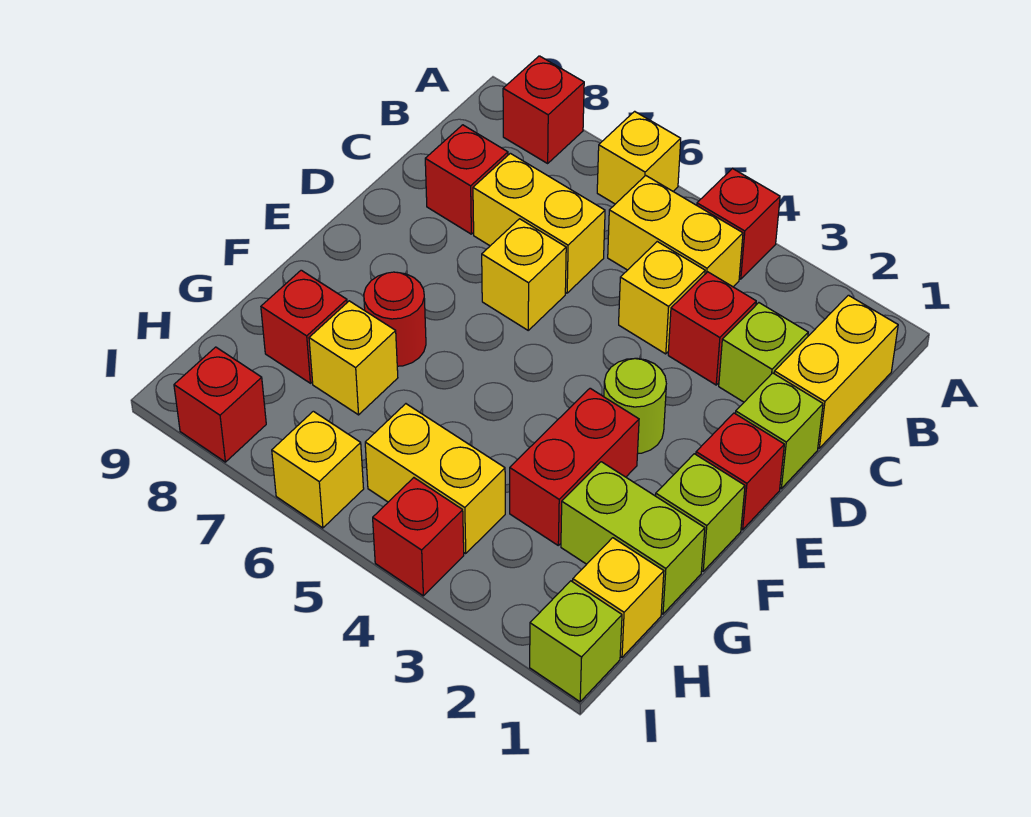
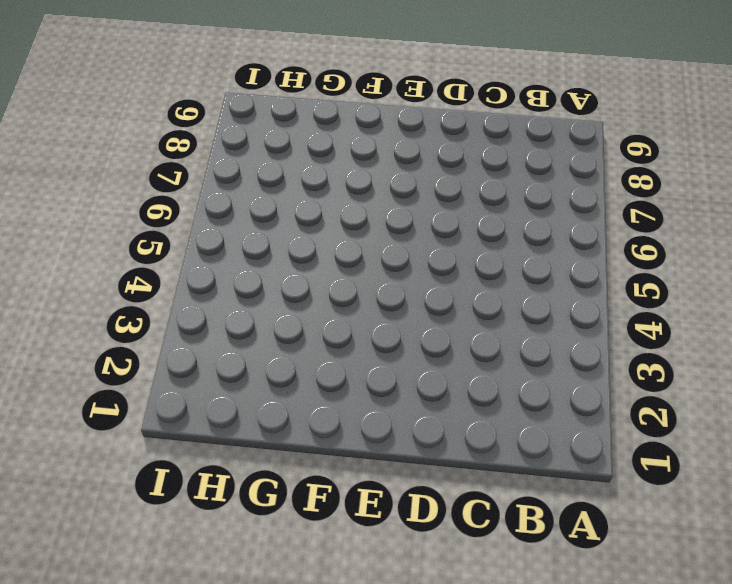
none -> red brick A4 level 1
none -> yellow brick A6 level 1
none -> red brick A8 level 1

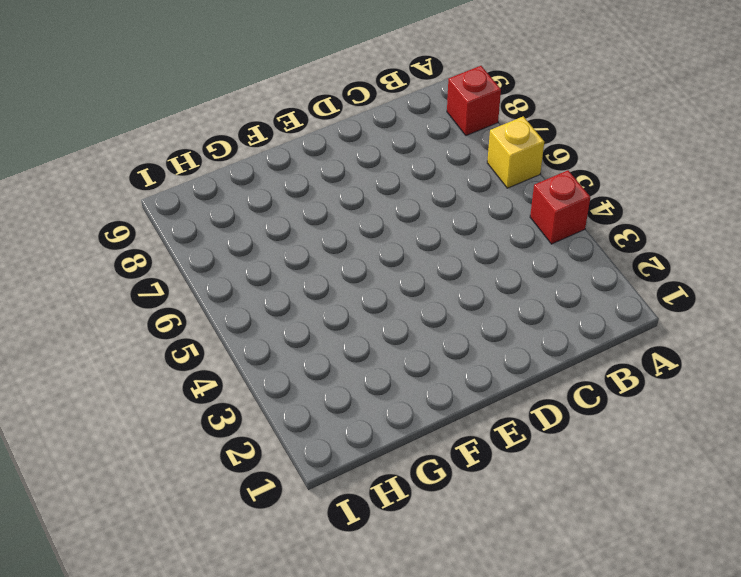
none -> yellow brick B1:C1 level 1
none -> yellow brick B4:B5 level 1
none -> lime brick C2 level 1

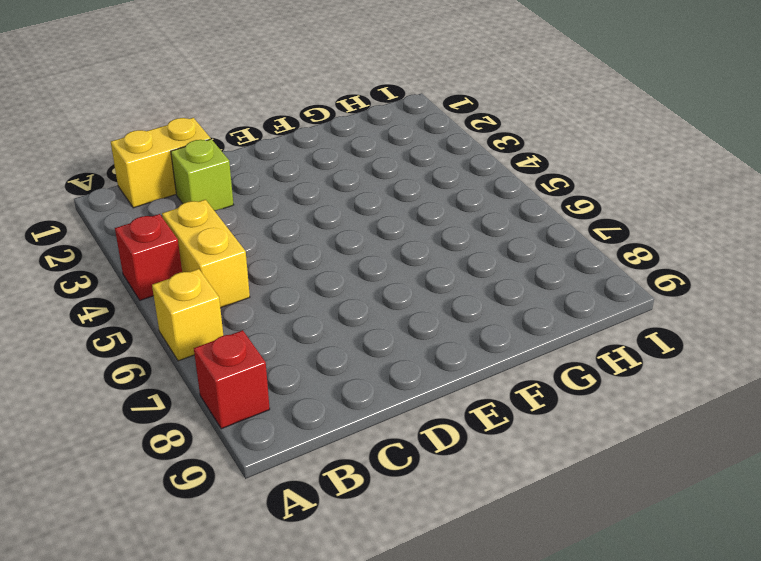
none -> red brick C3 level 1
none -> yellow brick C4 level 1
none -> yellow brick C6:C7 level 1

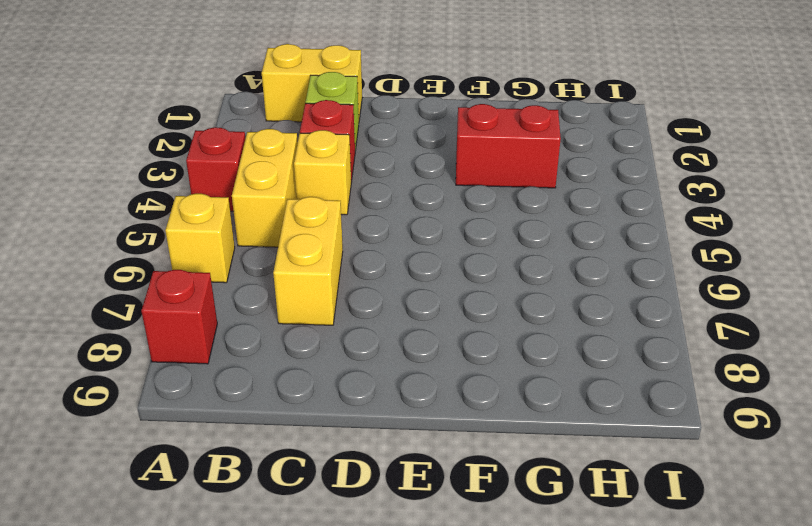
none -> red brick C8 level 1
none -> lime brick D1 level 1
none -> yellow brick D6 level 1

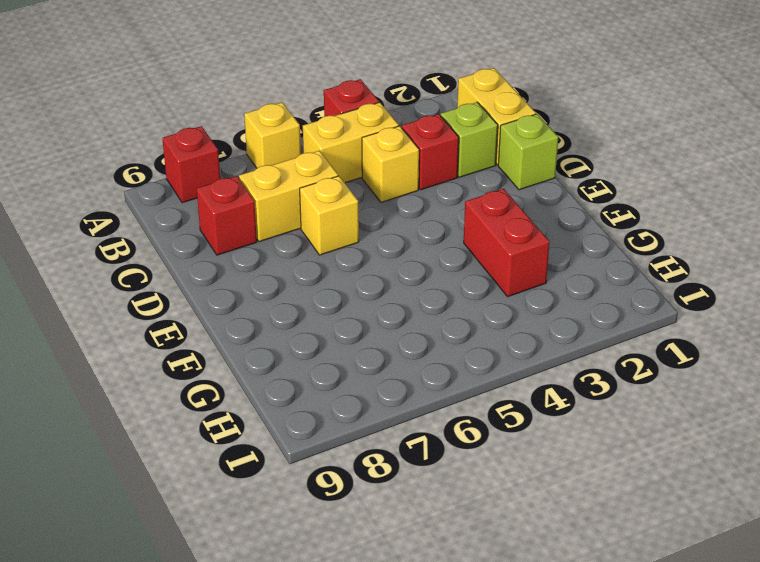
none -> red brick E1 level 1
none -> lime round brick E3 level 1
none -> lime brick F1 level 1

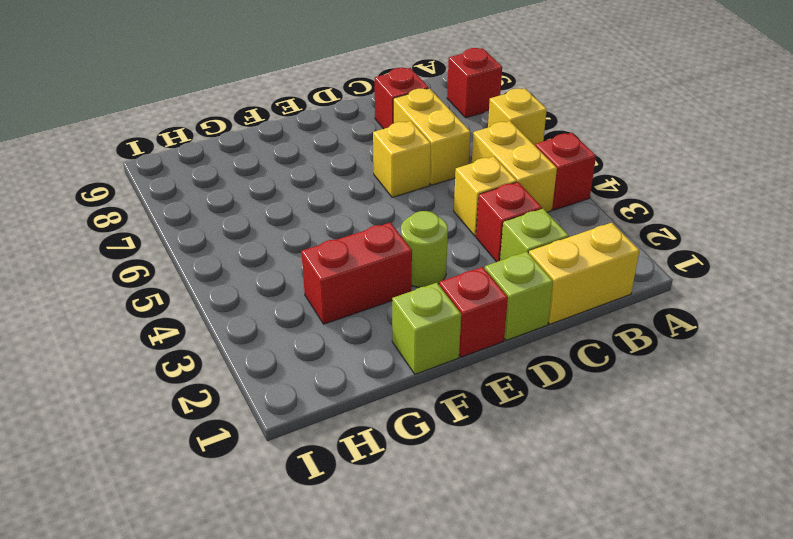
none -> red round brick F7 level 1
none -> lime brick G1:G2 level 1
none -> yellow brick G7 level 1

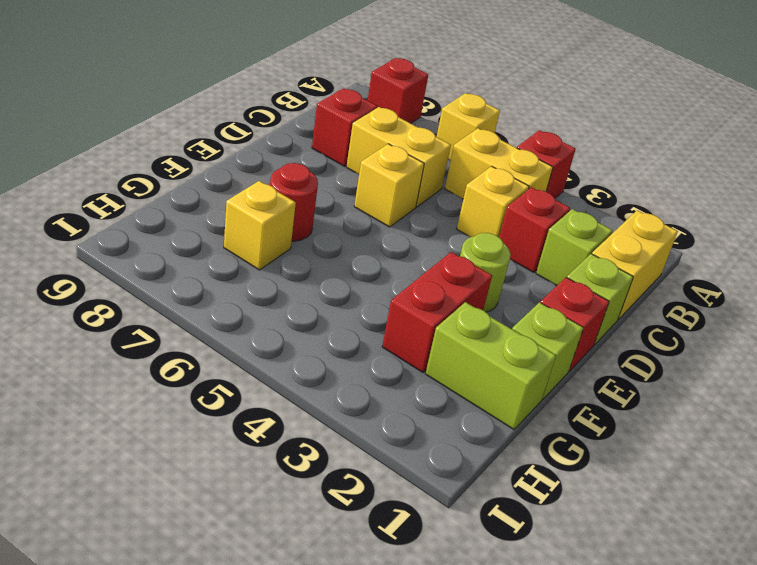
none -> red brick G8 level 1
none -> yellow brick H1 level 1
none -> yellow brick H4:H5 level 1

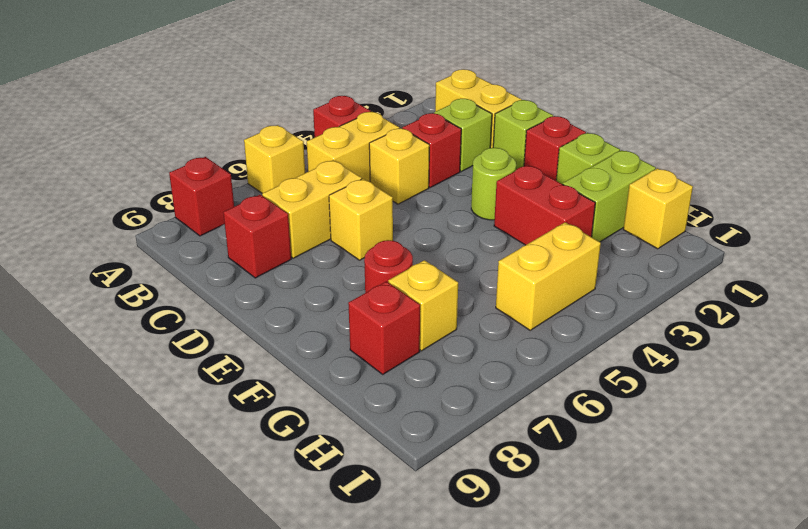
none -> lime brick I1 level 1
none -> red brick I4 level 1
none -> yellow brick I6 level 1

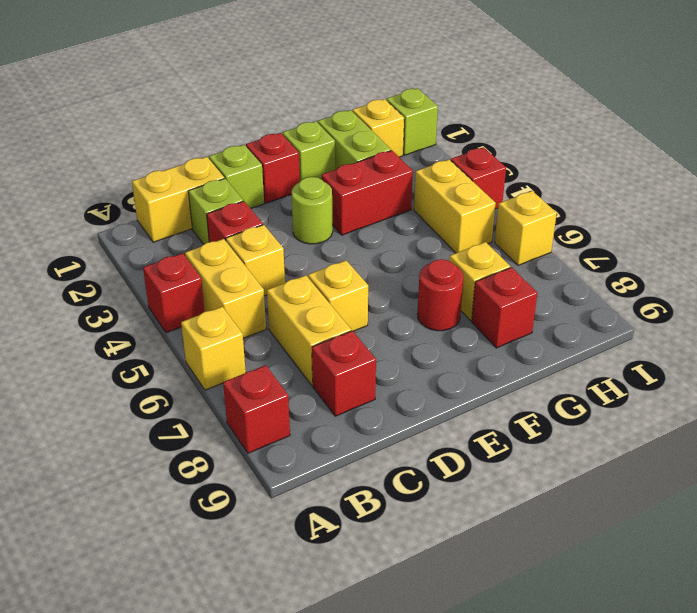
none -> red brick I8 level 1

